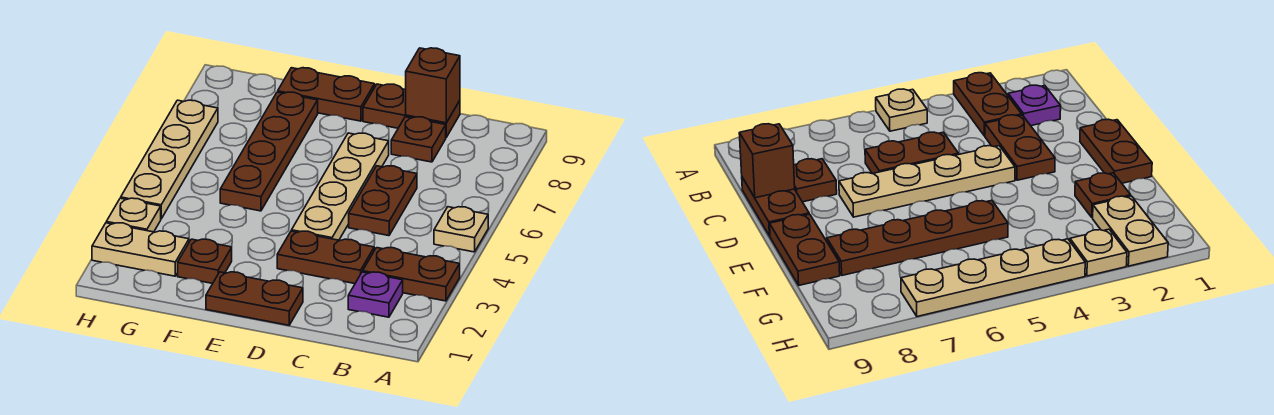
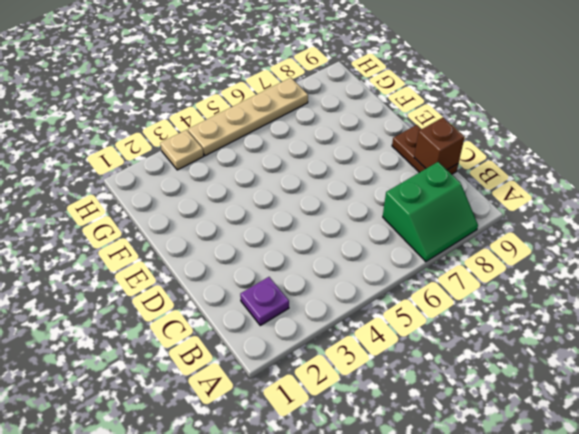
green slope A7:B8 level 1 top B -> none
none -> brown plate A3:B3 level 1
none -> tan plate A5 level 1
none -> brown plate C3:D3 level 1

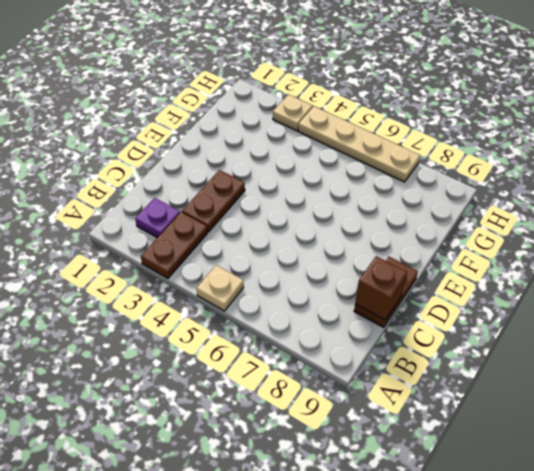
none -> brown plate C5:C6 level 1
none -> brown plate C8 level 1
none -> brown plate D1:E1 level 1

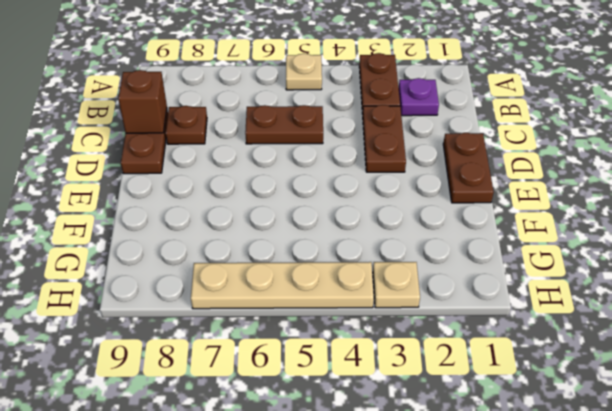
none -> tan plate D4:D7 level 1
none -> brown plate E9:F9 level 1
none -> brown plate F2 level 1

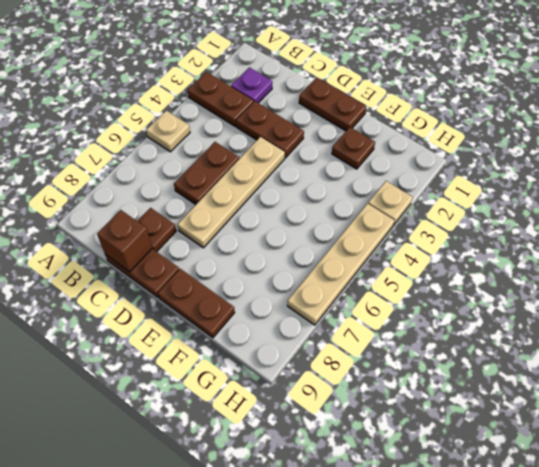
none -> brown plate F5:F8 level 1
none -> tan plate G2:H2 level 1

